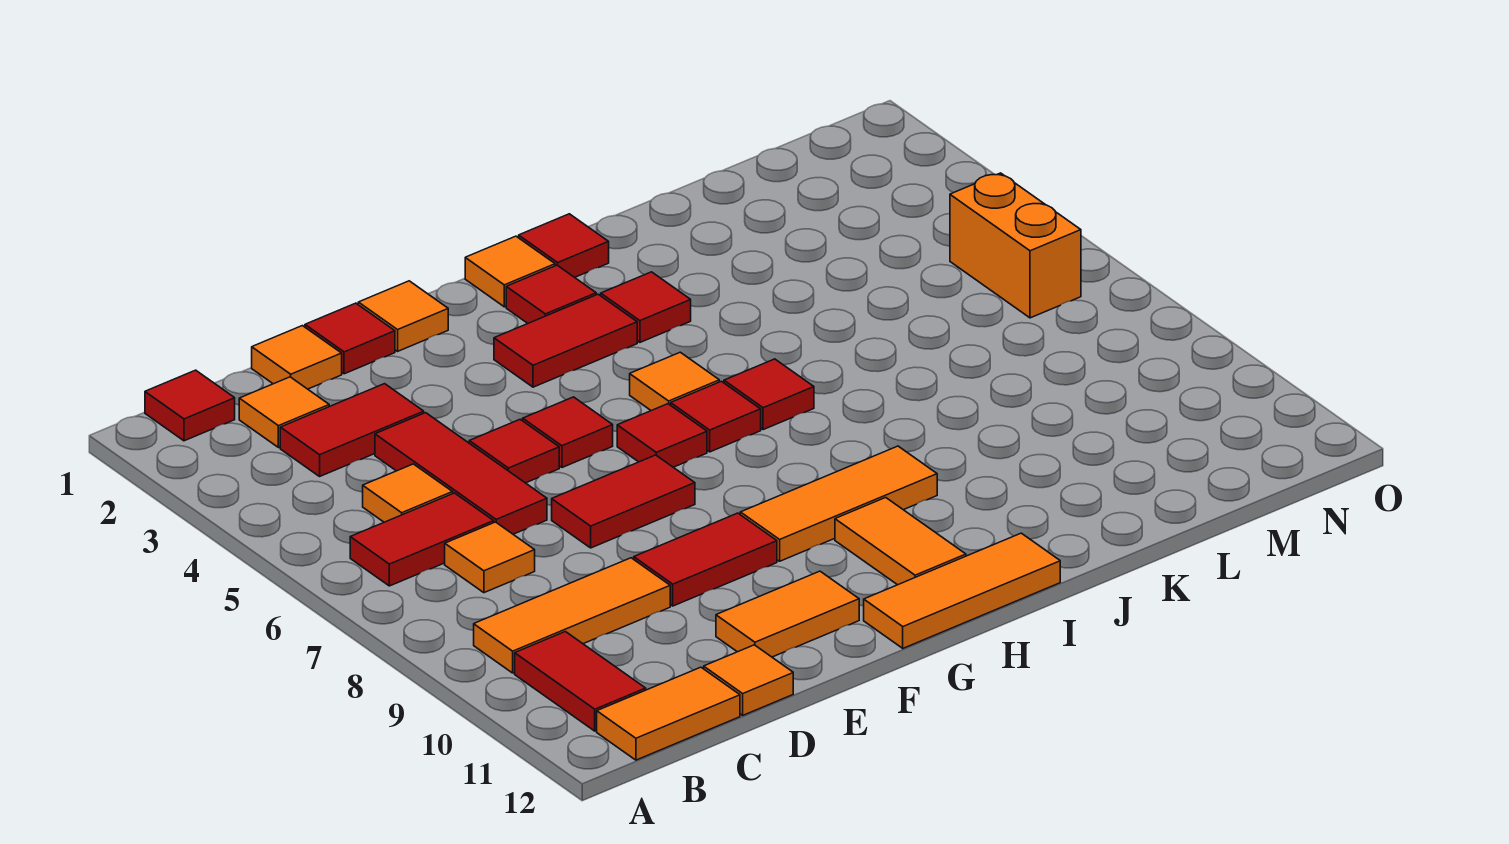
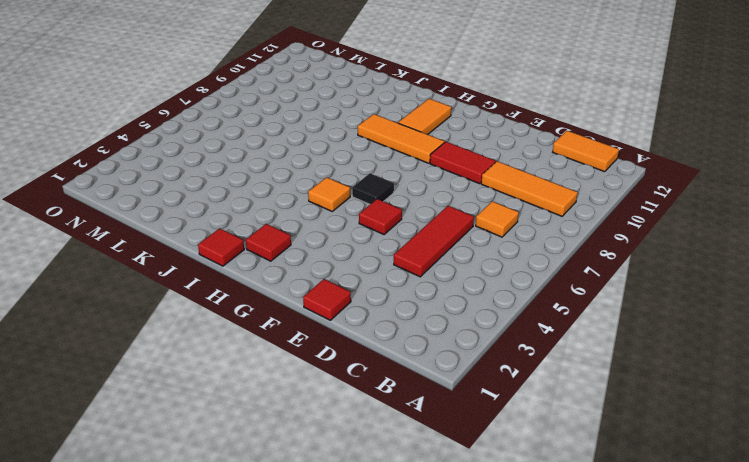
black tile G6 level 1 -> red tile G6 level 1
none -> red tile B1 level 1
none -> red tile B6:C6 level 1
none -> red tile B10:B11 level 1
none -> orange tile C2 level 1

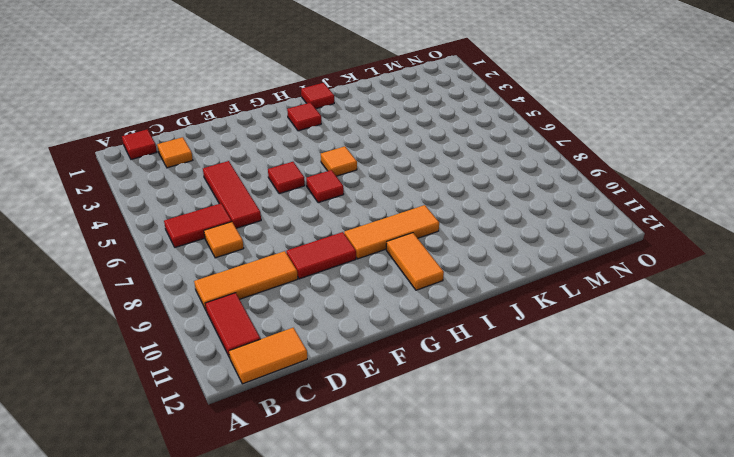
none -> red tile C3:D3 level 1
none -> orange tile C5 level 1
none -> orange tile D1 level 1
none -> orange tile D12 level 1

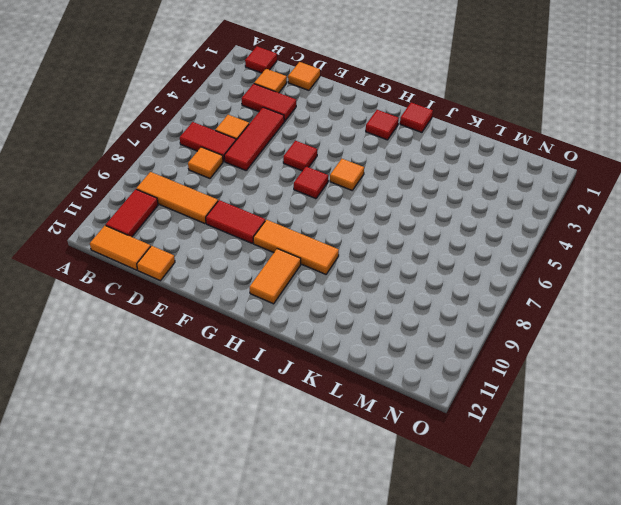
none -> red tile E1 level 1
none -> red tile E5 level 1
none -> red tile E7:F7 level 1
none -> orange tile E11:F11 level 1

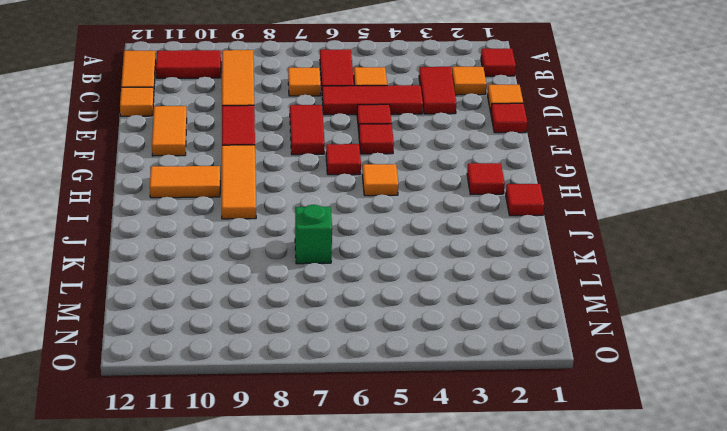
green brick K7 level 1 -> none
none -> orange tile F1 level 1
none -> red tile G3:H3 level 1
none -> orange tile G12:I12 level 1
none -> orange tile H1 level 1

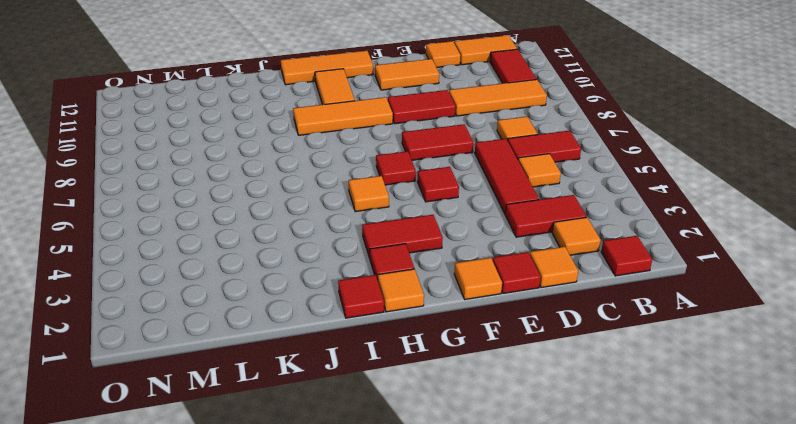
none -> red tile E5 level 1
none -> red tile H6 level 1
none -> red tile I3 level 1
none -> red tile I6 level 1

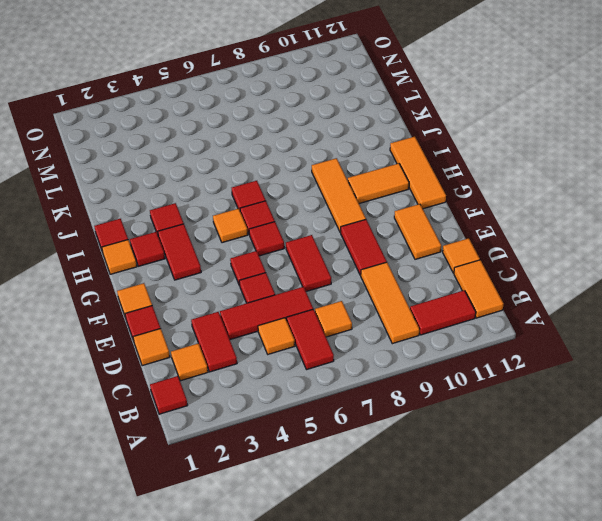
none -> orange brick N5:N6 level 1

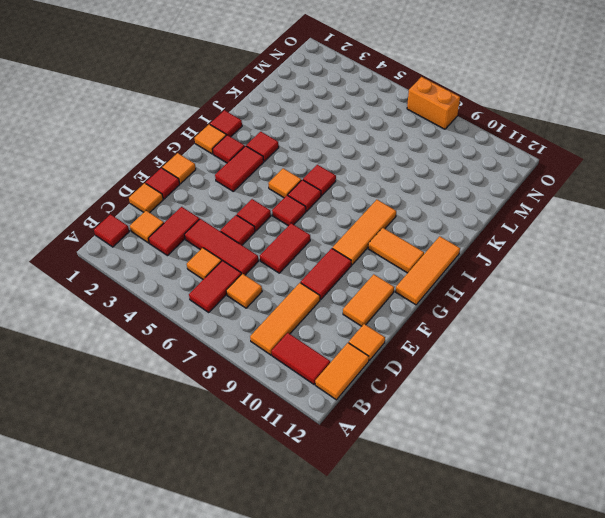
orange brick O7:O8 level 1 -> orange brick N5:N6 level 1

